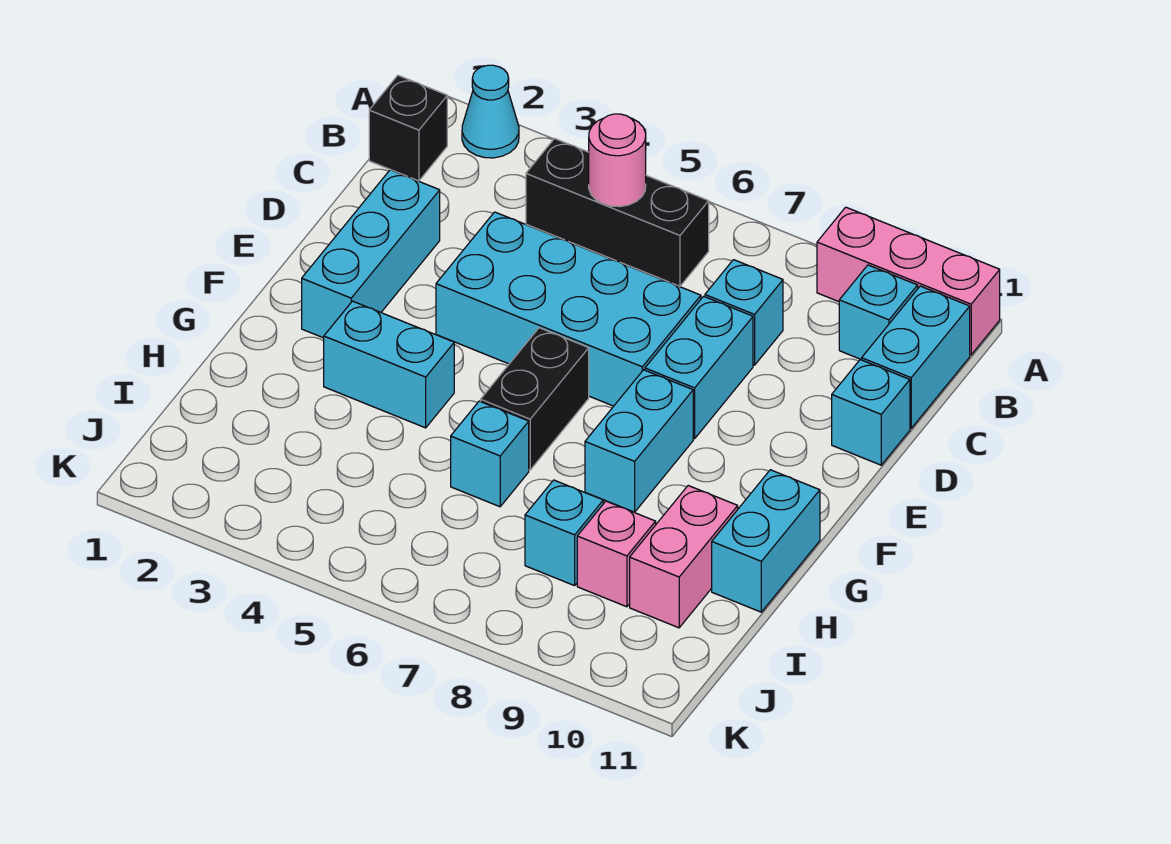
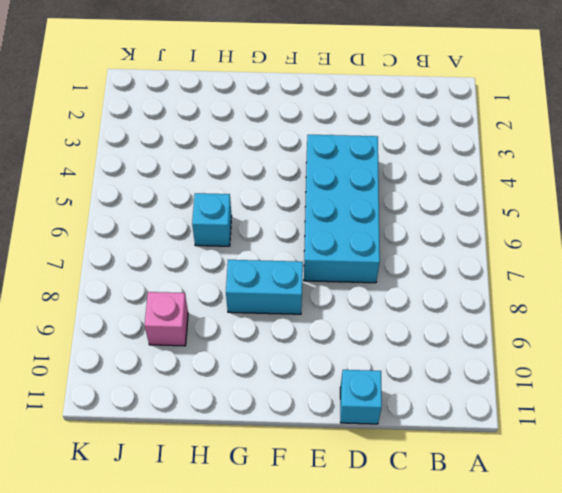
none -> cyan cone A2 level 1
none -> pink brick A9:A11 level 1
none -> black brick B1 level 1

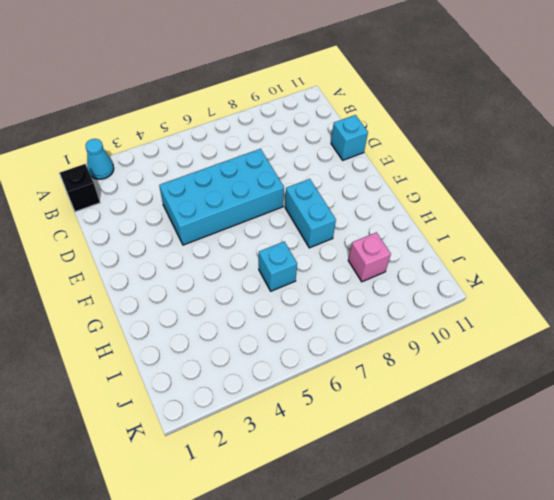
none -> pink brick A9:A11 level 1
none -> black brick B4:B6 level 1
none -> cyan brick B10 level 1

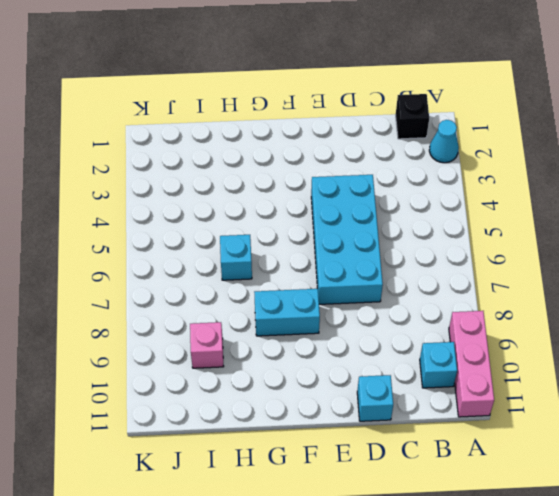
none -> black brick B4:B6 level 1
none -> cyan brick B11:C11 level 1
none -> cyan brick C8 level 1

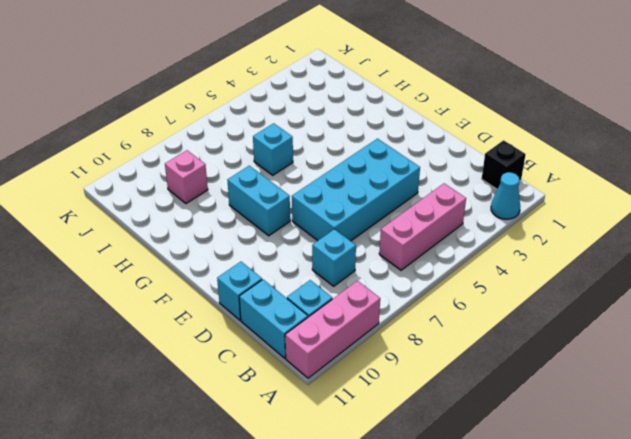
pink brick B4:B6 level 1 -> black brick B4:B6 level 1
none -> cyan brick D2:F2 level 1
none -> cyan brick D8:E8 level 1
none -> black brick F6:G6 level 1

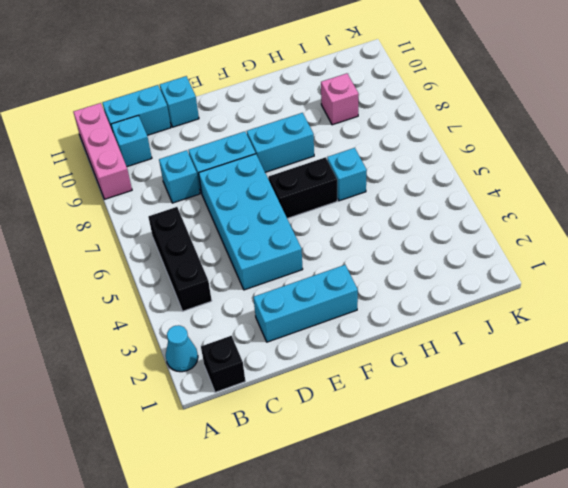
none -> cyan brick G3:G4 level 1
none -> cyan brick G11:H11 level 1
none -> pink brick H10:I10 level 1

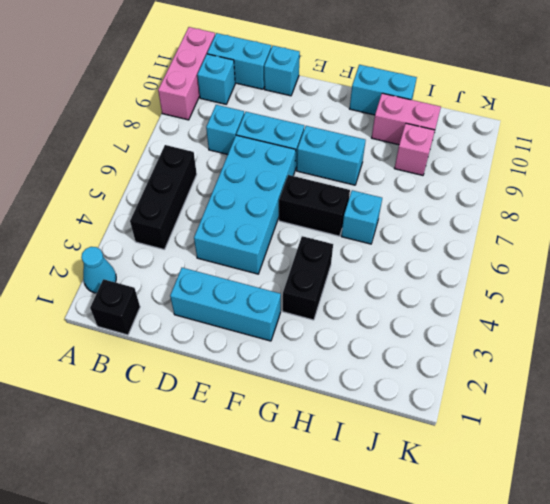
black brick G3:G4 level 1 -> cyan brick G3:G4 level 1
none -> cyan brick I8 level 1
none -> pink round brick B5 level 2

